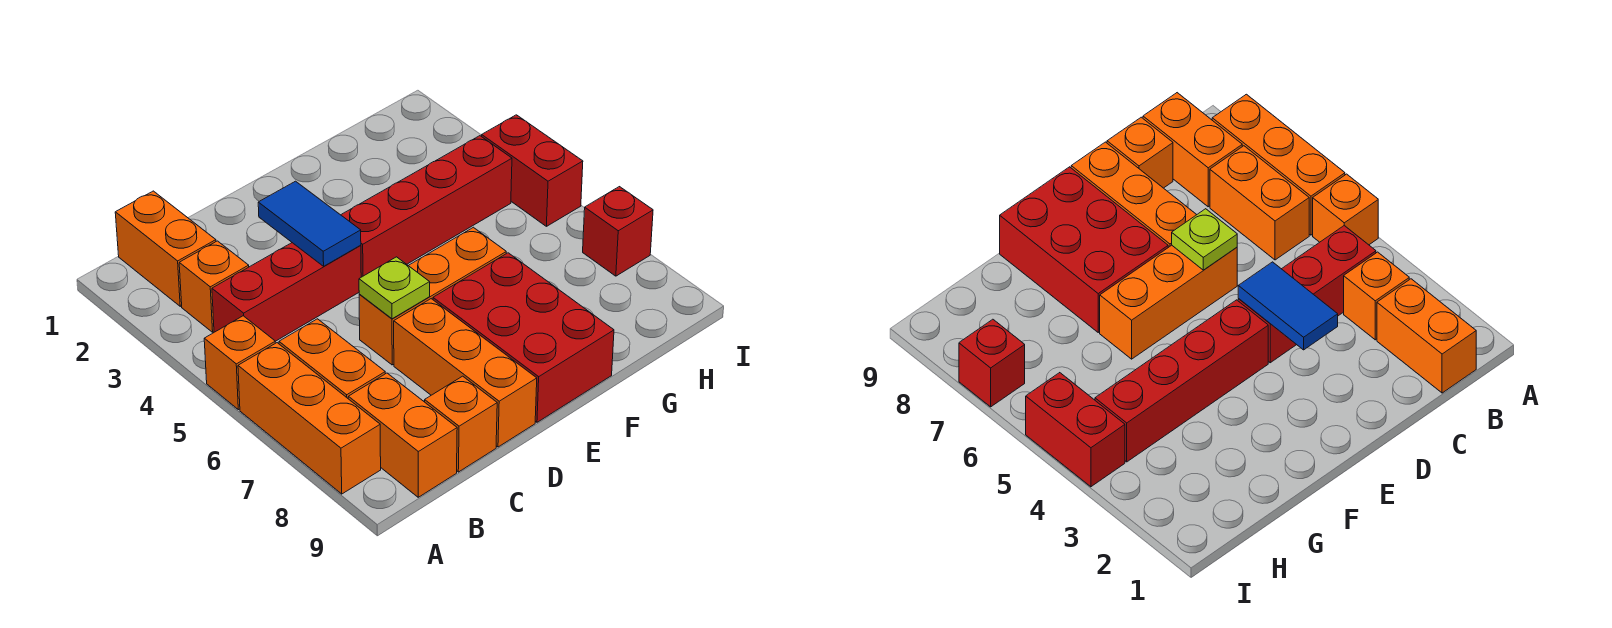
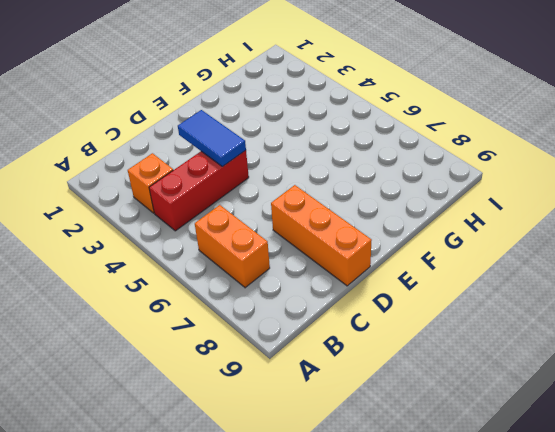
none -> orange brick A5 level 1
none -> orange brick A6:A8 level 1
none -> orange brick B1:B2 level 1

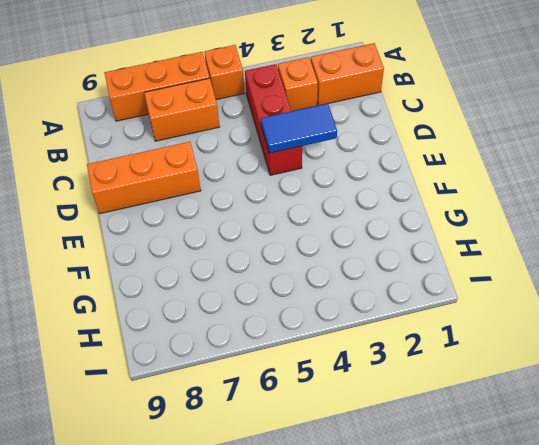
none -> orange brick B8:B9 level 1
none -> orange brick C9 level 1
none -> orange brick D6:F6 level 1

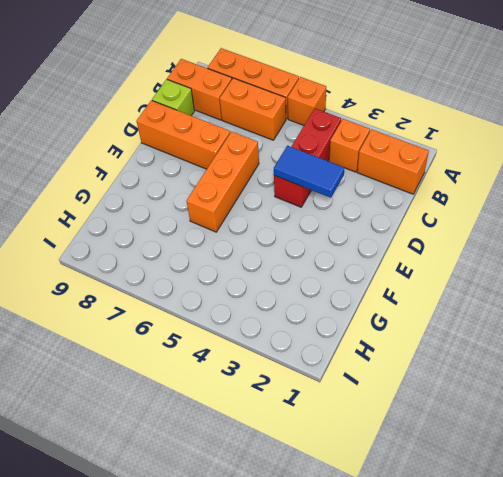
lime brick C9 level 1 -> orange brick C9 level 1
none -> red brick E4:H4 level 1
none -> red brick E7:F9 level 1
none -> red brick I4:I5 level 1

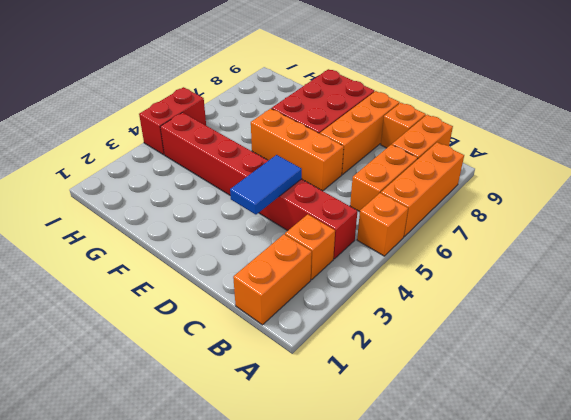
none -> red brick I7 level 1
none -> lime plate D6 level 2

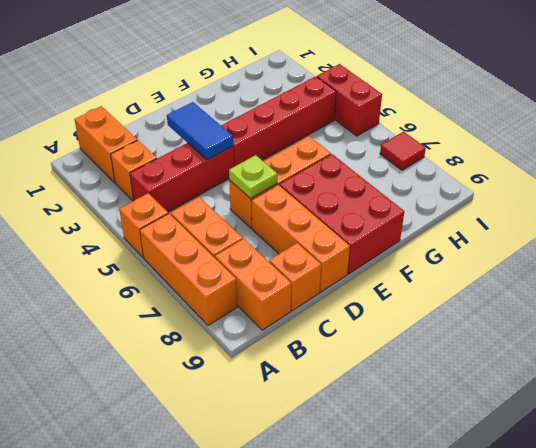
red tile I7 level 1 -> red brick I7 level 1

